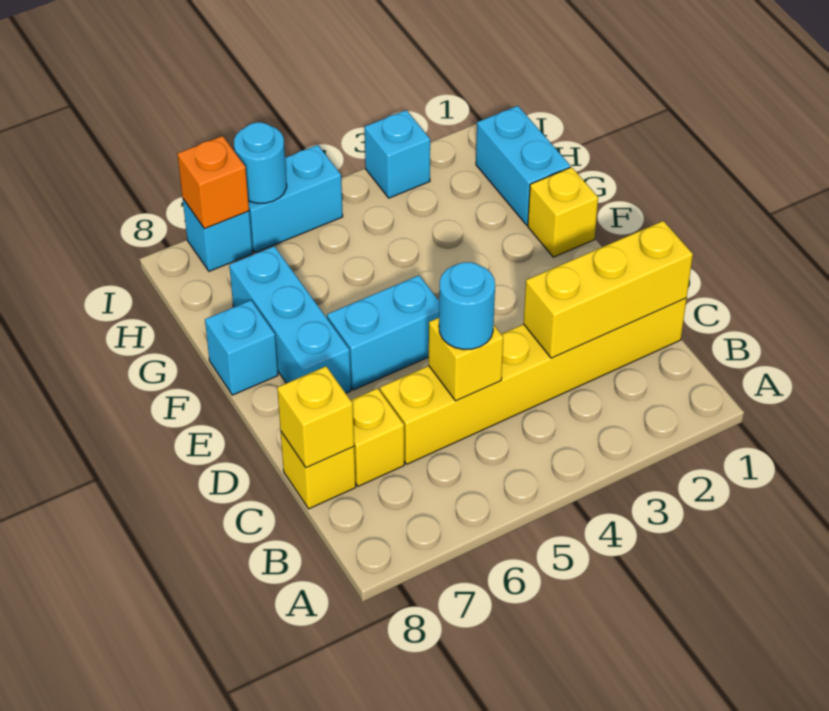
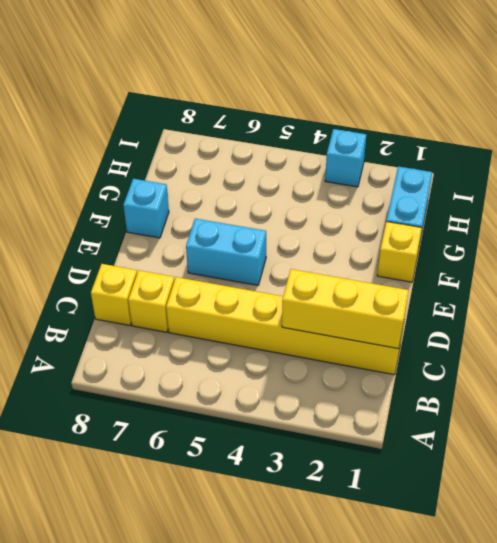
none -> cyan brick E7:G7 level 1
none -> cyan brick I5:I6 level 1
none -> cyan brick I7 level 1

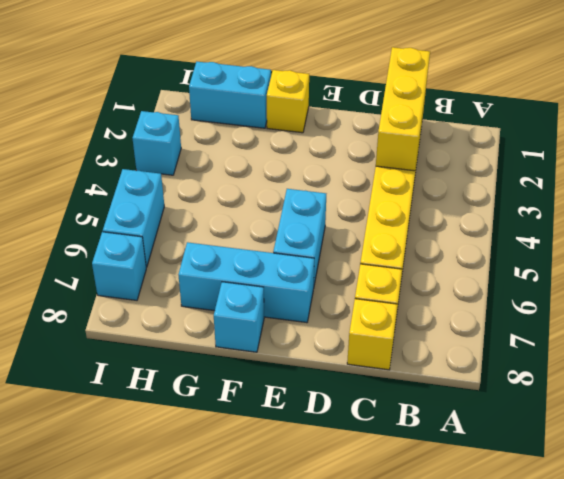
none -> yellow brick C5 level 2
none -> yellow brick C8 level 2
none -> cyan round brick I6 level 2

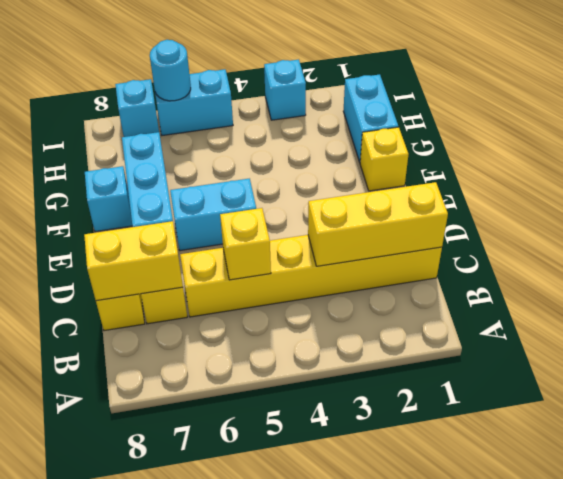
yellow brick C7:C8 level 2 -> yellow brick C8 level 2
none -> orange brick I7 level 2
none -> cyan round brick C5 level 3

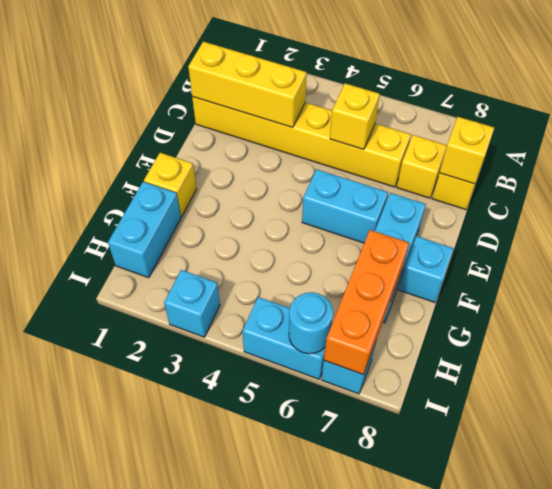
orange brick G7:I7 level 2 -> orange brick I7 level 2
none -> cyan round brick C5 level 3

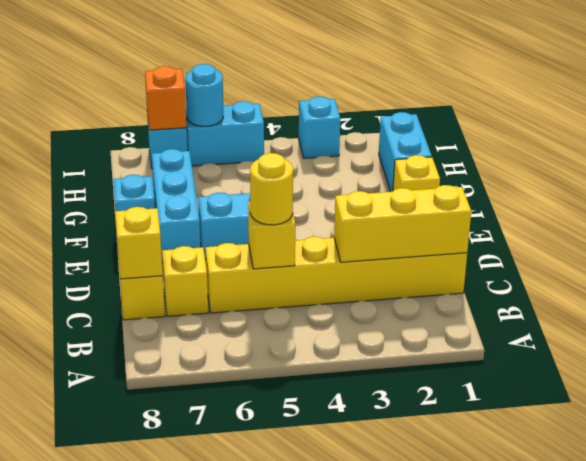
yellow round brick C5 level 3 -> cyan round brick C5 level 3

